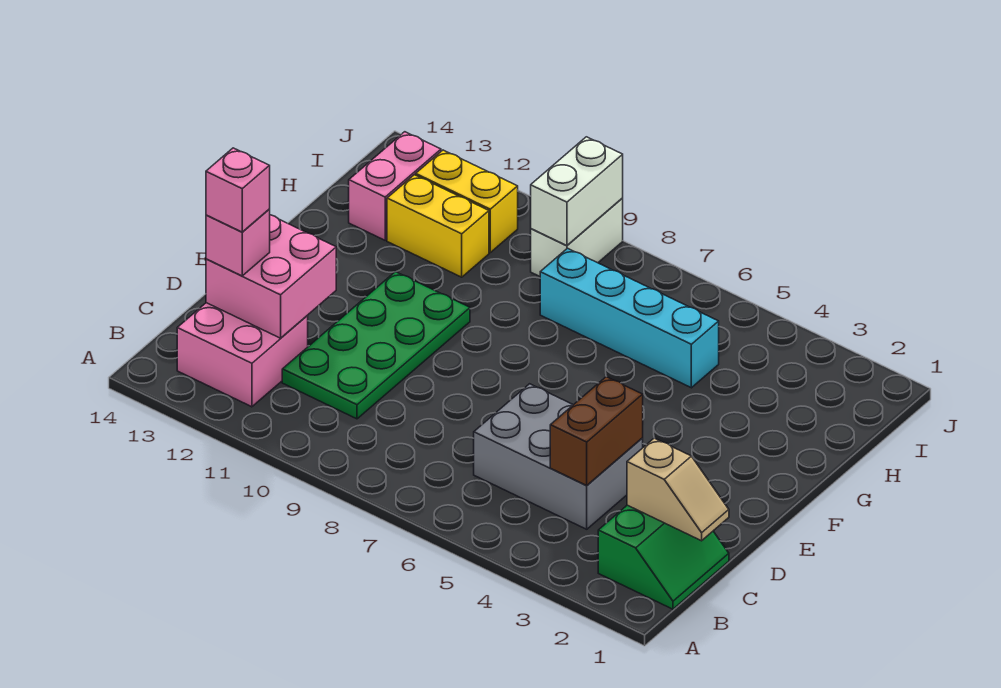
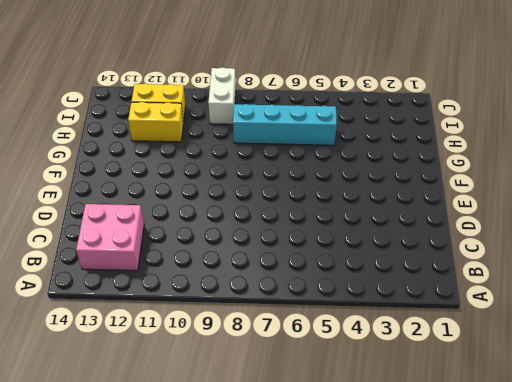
none -> green slope B1:C2 level 1 top 2
none -> grey brick C4:D6 level 1
none -> green plate C10:F11 level 1

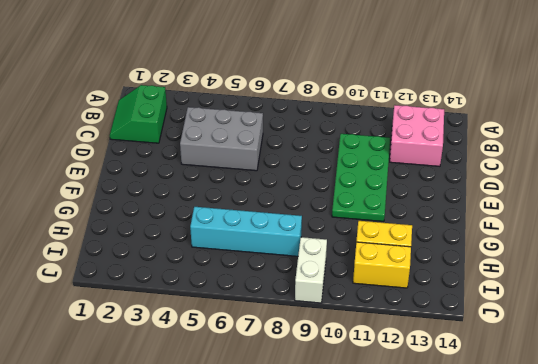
none -> pink brick H13:I13 level 1
none -> tan slope C1:C2 level 2 top 2
none -> brown brick C4:D4 level 2

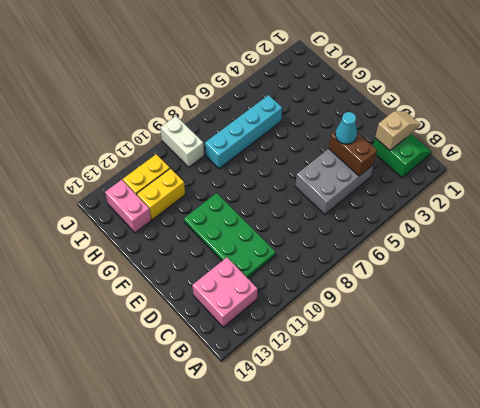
cyan cone D4 level 3 -> none
none -> pink brick C12:D13 level 2
none -> white brick I9:J9 level 2
none -> pink brick C13 level 3

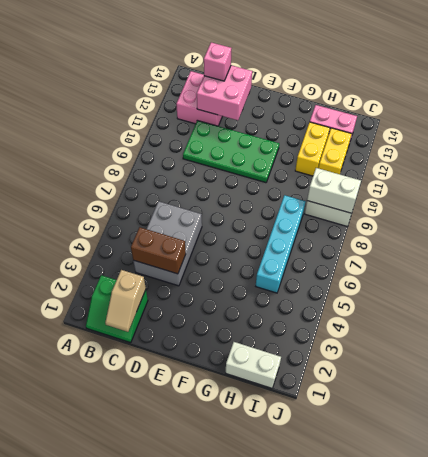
white brick H1:I1 level 1 -> none
none -> pink brick C13 level 4

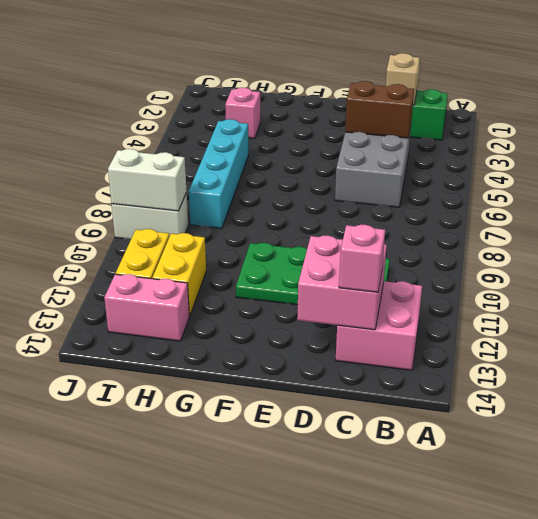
pink brick H3 level 1 -> pink brick C13 level 4

